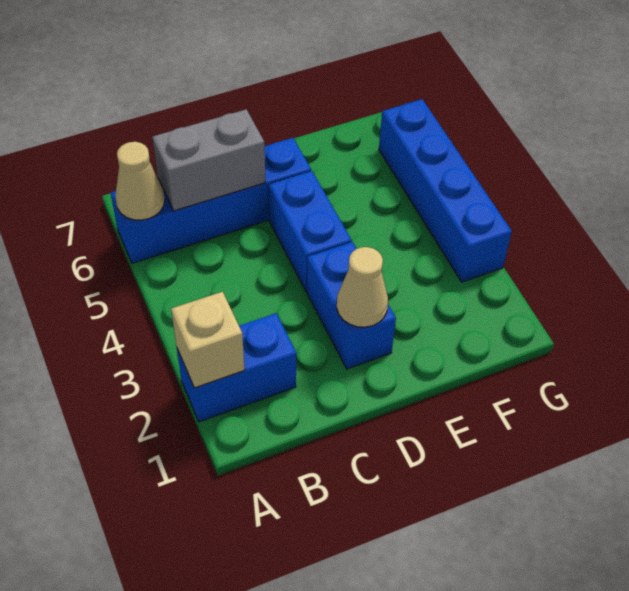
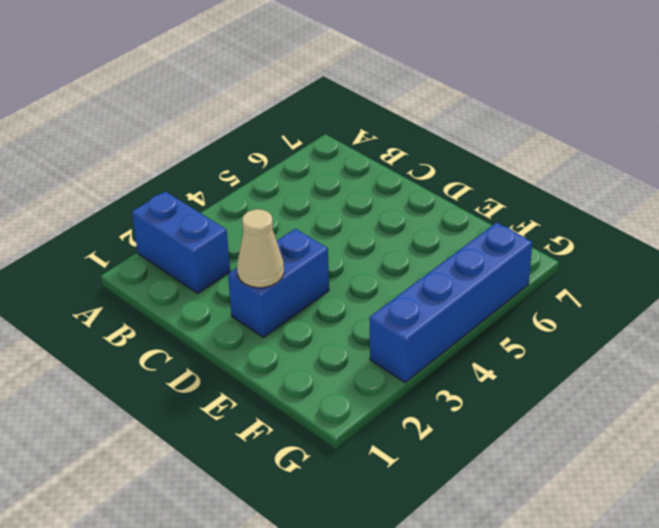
none -> blue brick A6:D6 level 1
none -> blue brick D4:D5 level 1

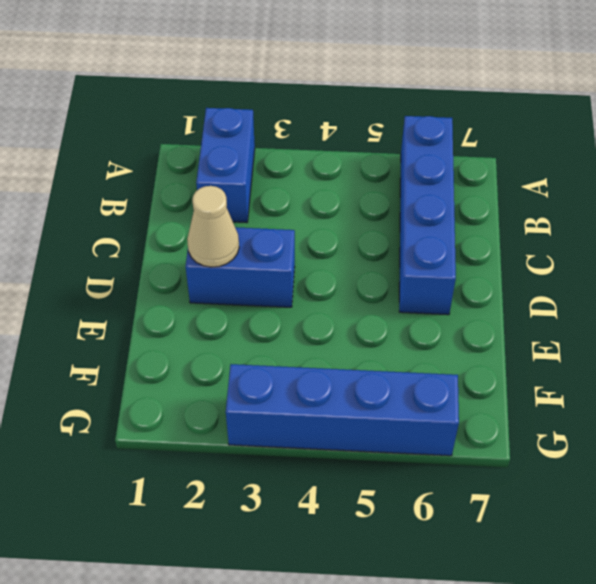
none -> blue brick D4:D5 level 1
none -> tan brick A2 level 2

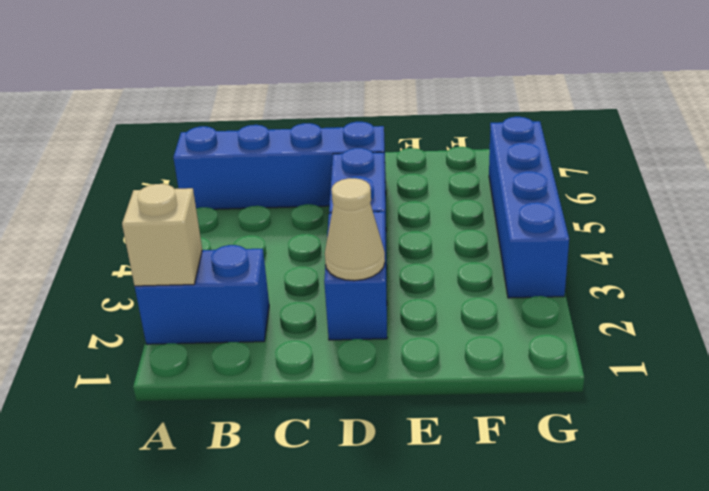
none -> tan cone A6 level 2
none -> grey brick B6:C6 level 2

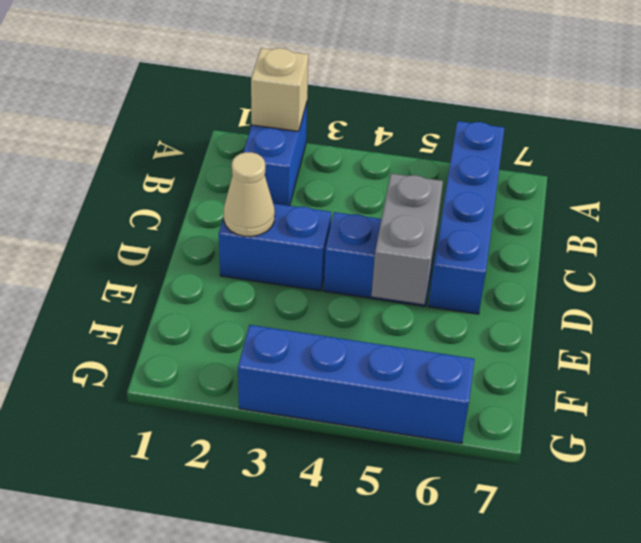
grey brick D5:E5 level 2 -> grey brick B6:C6 level 2
none -> tan cone A6 level 2

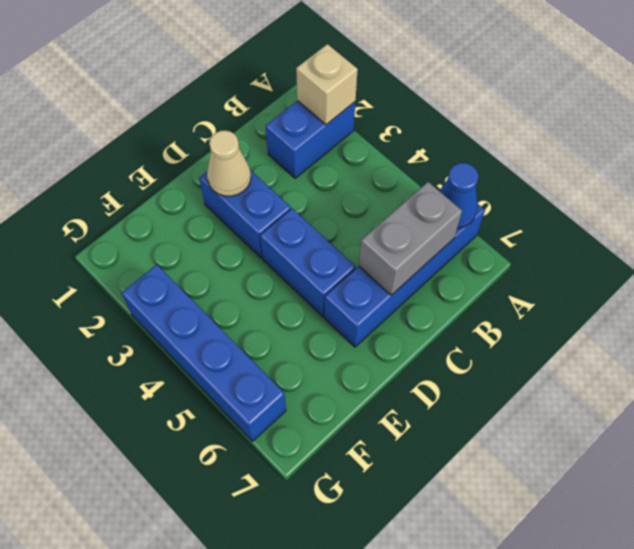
blue cone A6 level 2 -> tan cone A6 level 2

